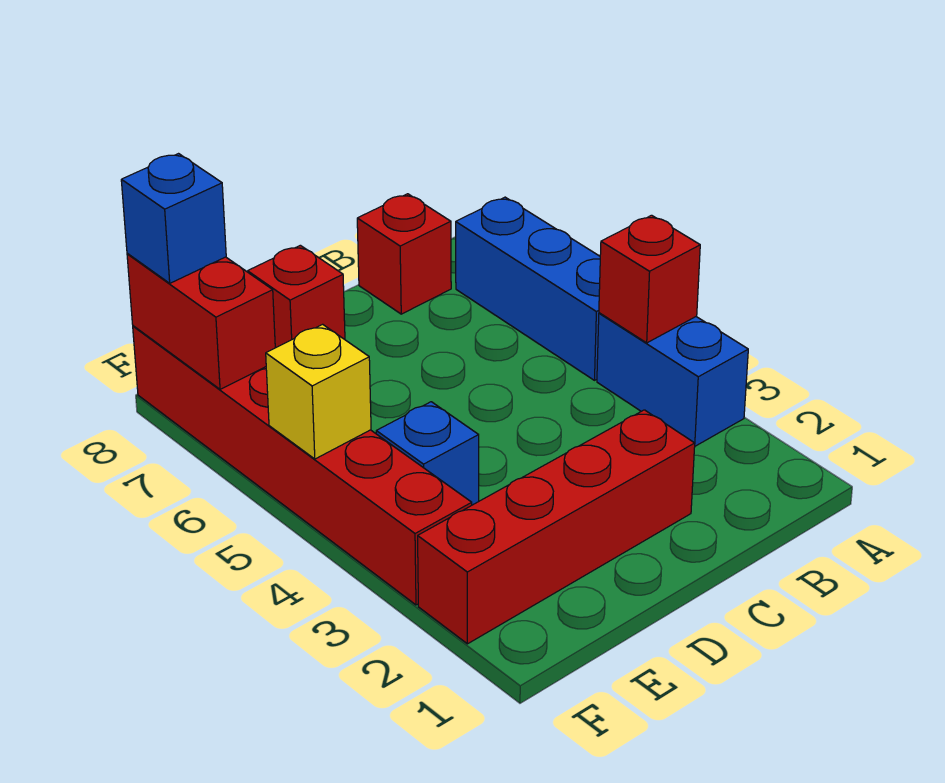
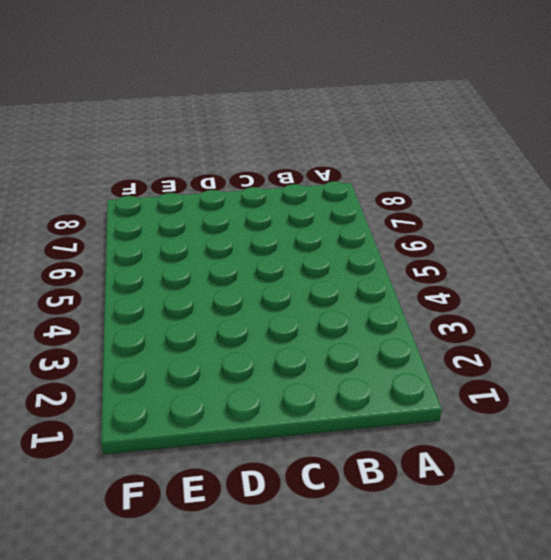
none -> blue brick A3:A4 level 1
none -> blue brick A5:A7 level 1

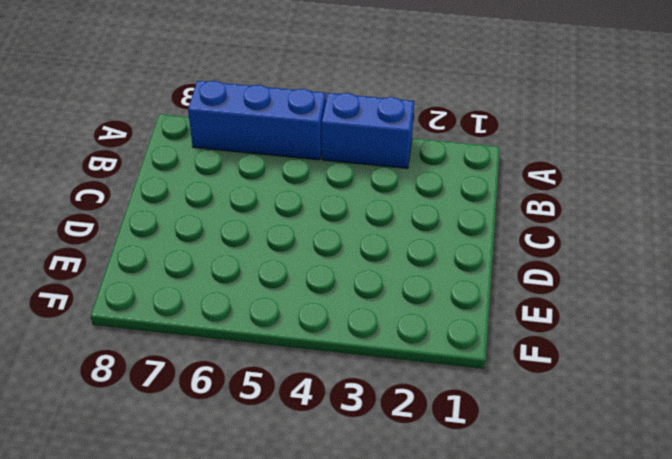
none -> red brick B8 level 1
none -> red brick C2:F2 level 1

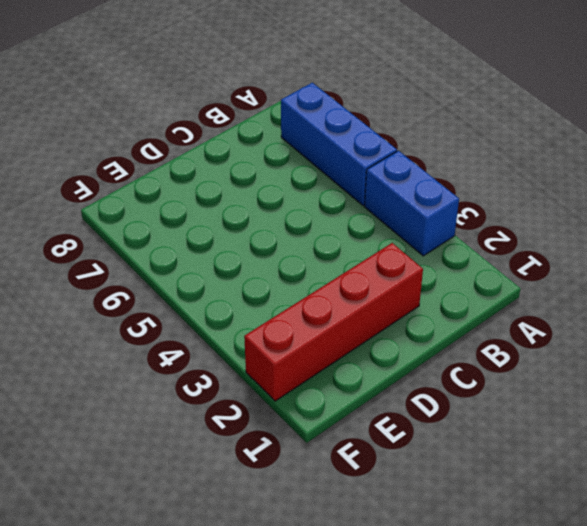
none -> red brick B8 level 1
none -> red brick D8 level 1

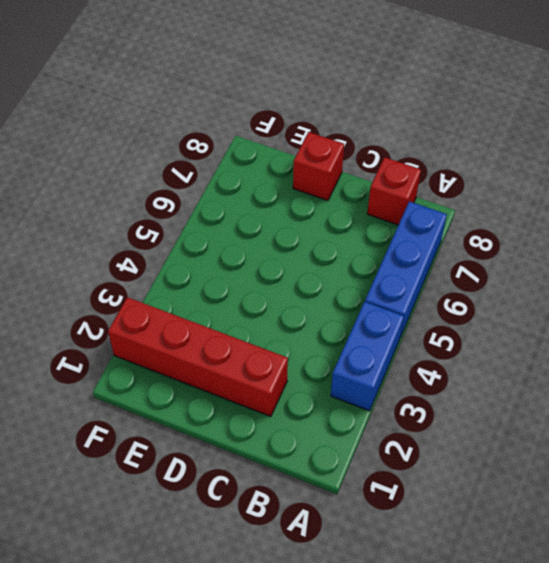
none -> blue brick E4 level 1
none -> red brick F3:F8 level 1

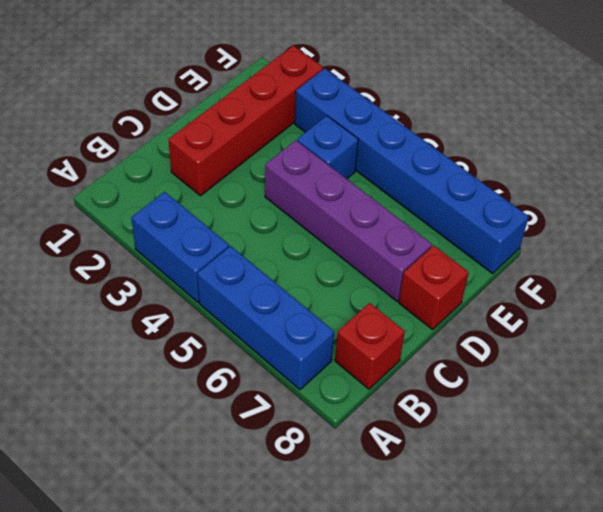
purple brick D4:D7 level 1 -> none
blue brick F3:F8 level 1 -> red brick F3:F8 level 1
none -> red brick A4 level 2
none -> yellow brick F5 level 2

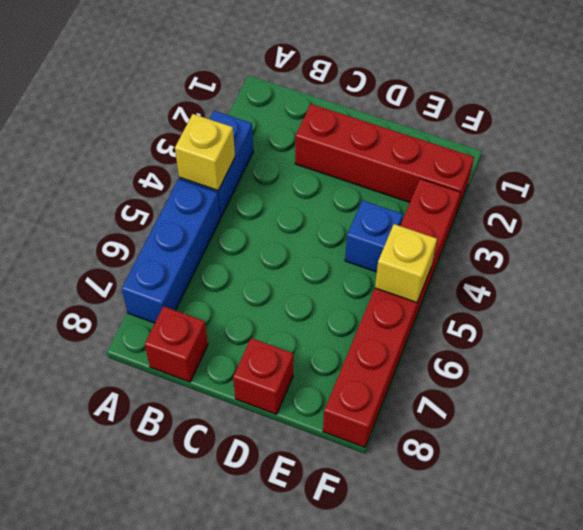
yellow brick A4 level 2 -> red brick A4 level 2
none -> red brick F7:F8 level 2
none -> blue brick F8 level 3

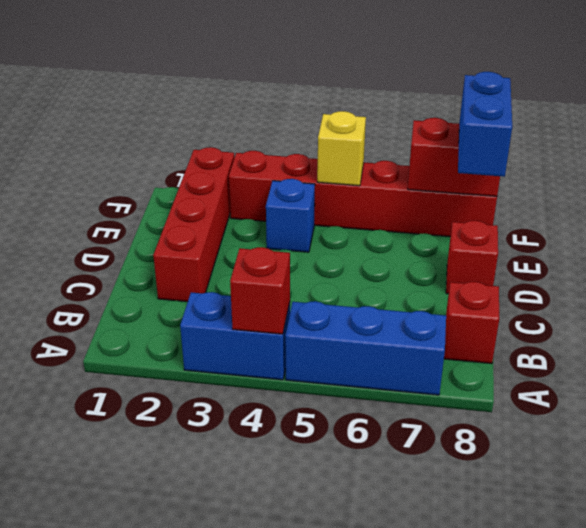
blue brick E8:F8 level 3 -> blue brick F8 level 3

